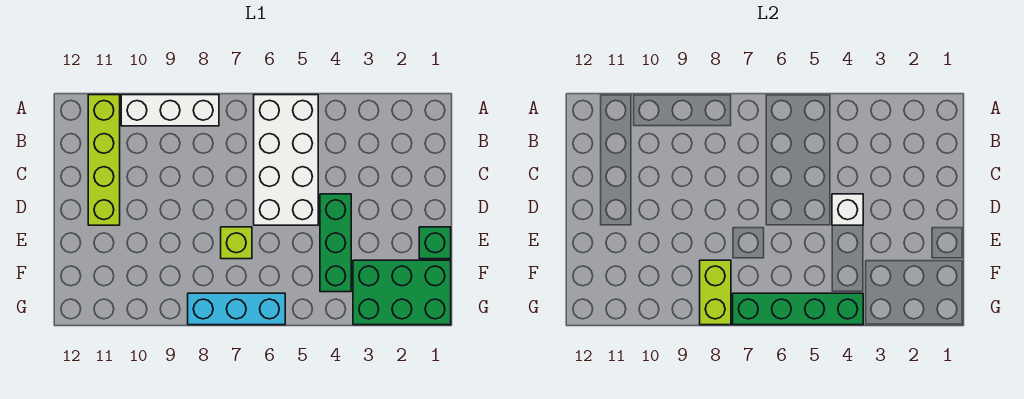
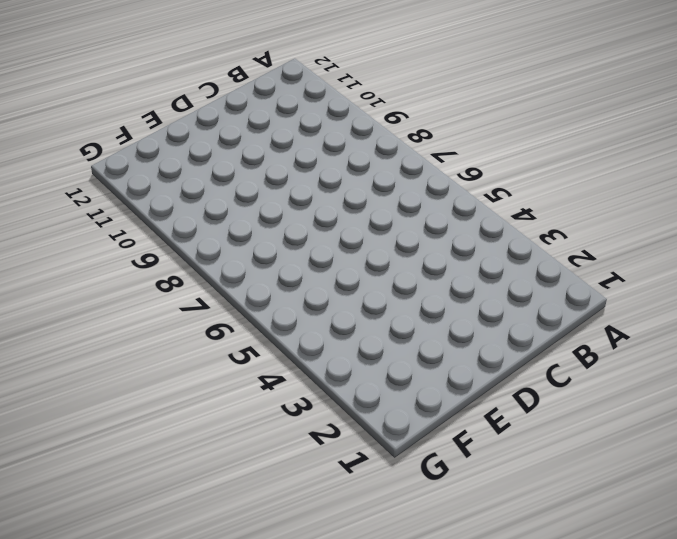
none -> white brick A5:D6 level 1
none -> white brick A8:A10 level 1

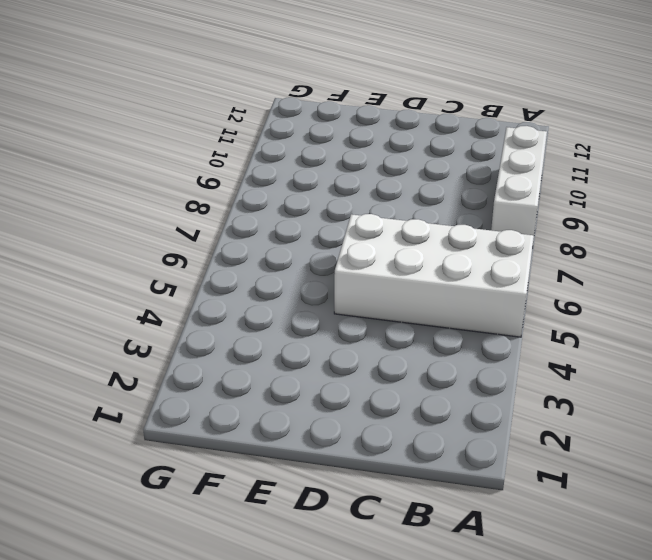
none -> lime brick A11:D11 level 1
none -> green brick D4:F4 level 1

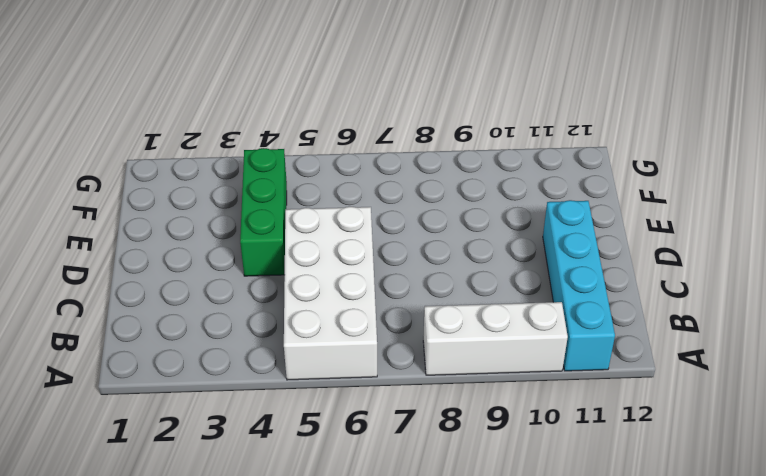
cyan brick A11:D11 level 1 -> lime brick A11:D11 level 1
none -> green brick E1 level 1
none -> lime brick E7 level 1

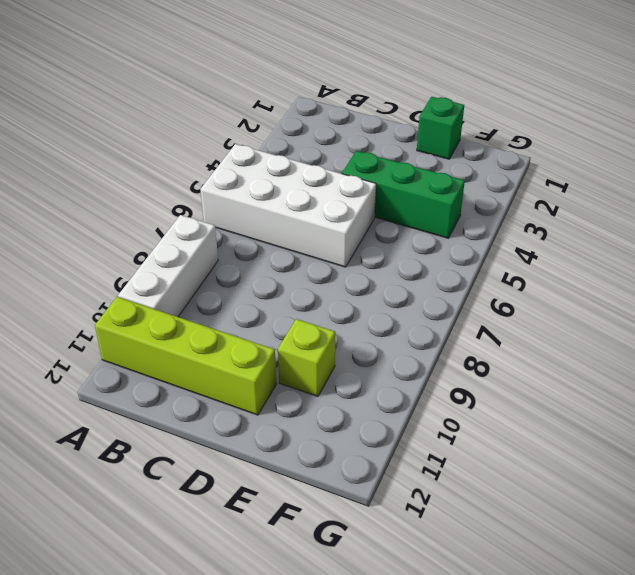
lime brick E10 level 1 -> lime brick E7 level 1
none -> green brick F1:G3 level 1
none -> cyan brick G6:G8 level 1

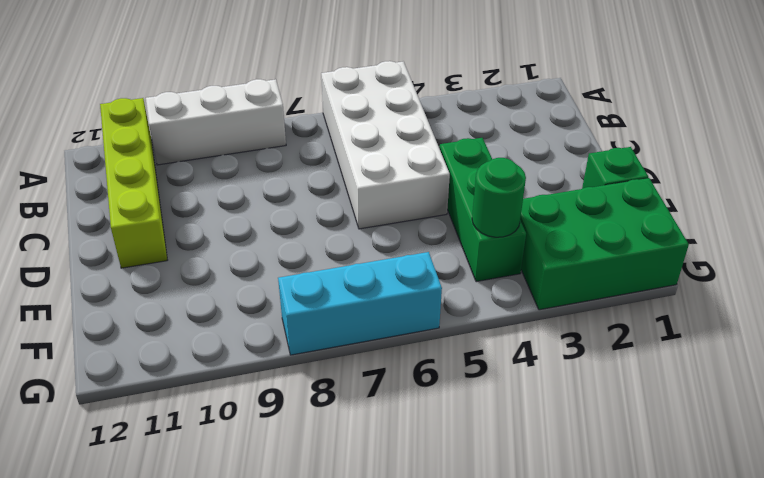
green round brick F4 level 2 -> none
none -> lime brick E7 level 1
none -> white brick D4 level 2

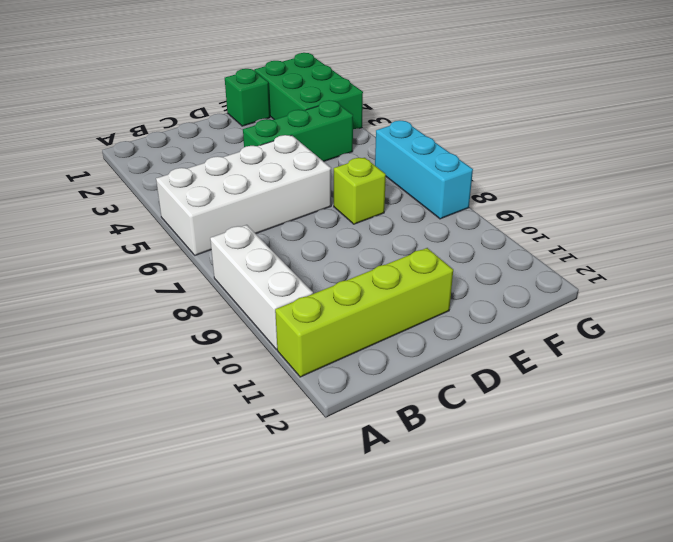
none -> white brick D4 level 2
none -> lime brick F8:G8 level 2

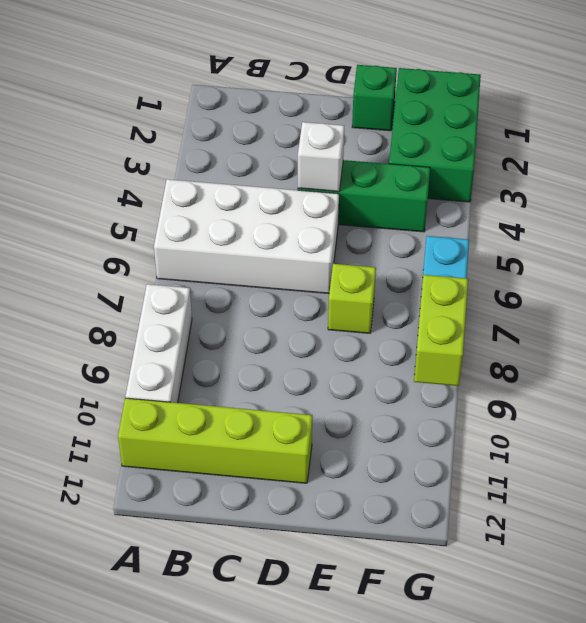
lime brick G8:G9 level 2 -> lime brick F8:G8 level 2
none -> green brick G4:G7 level 2

